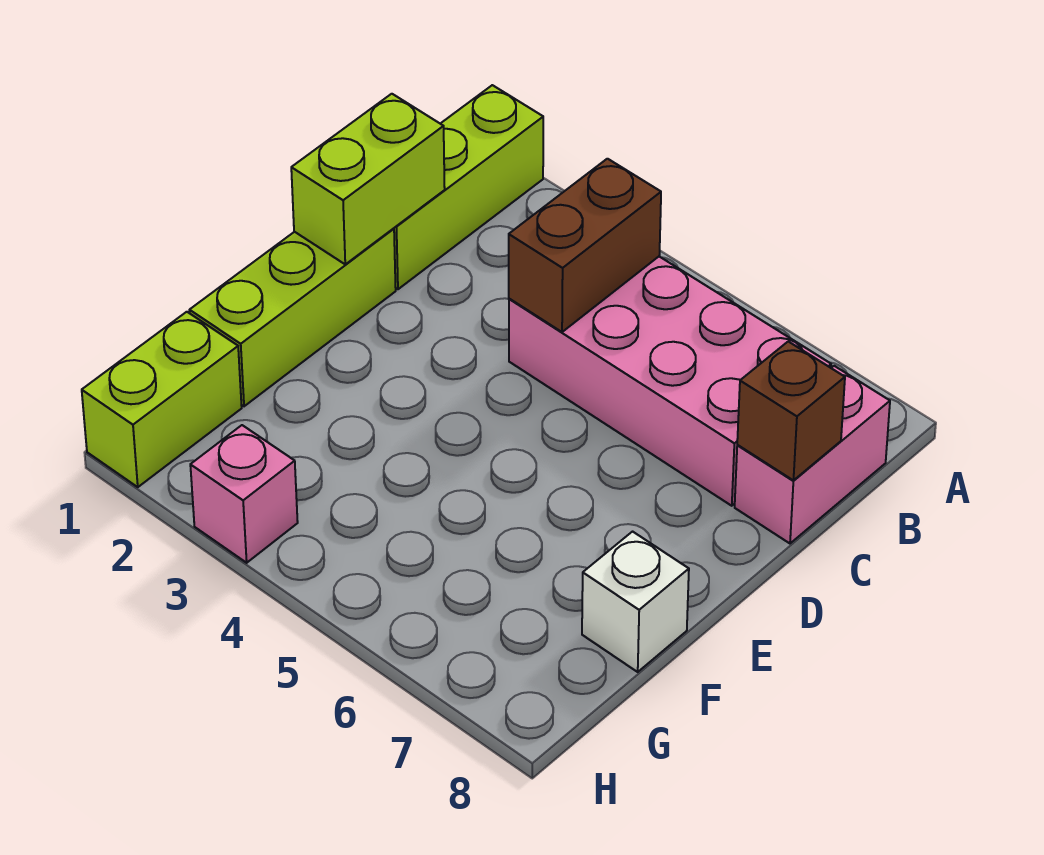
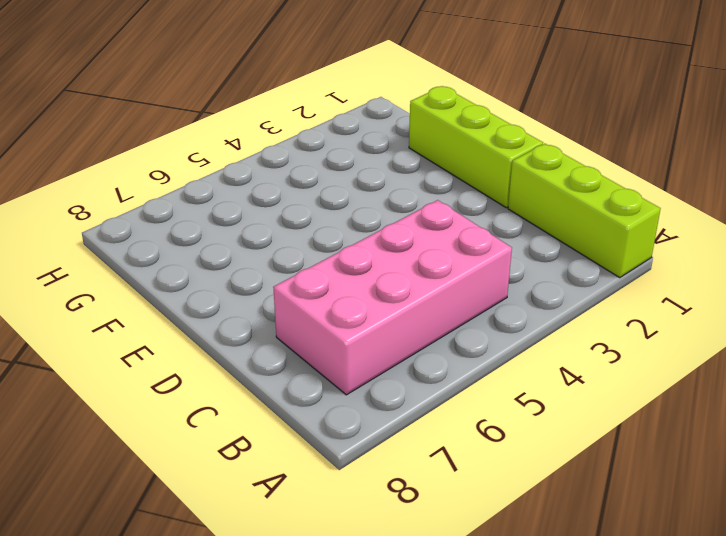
none -> pink brick B8:C8 level 1
none -> white brick F8 level 1

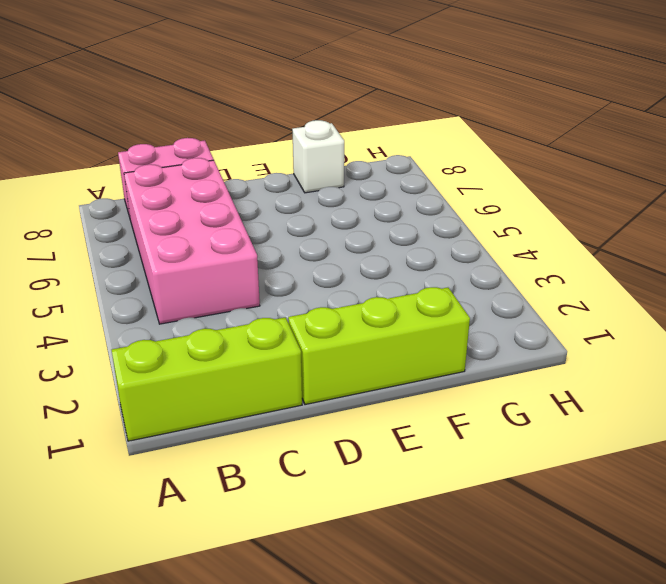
none -> lime brick G1:H1 level 1
none -> pink brick H3 level 1

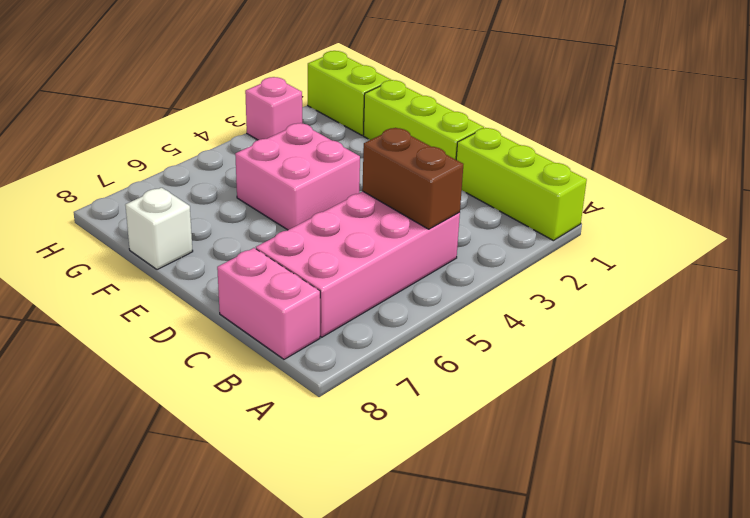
pink brick E4:F5 level 1 -> none
none -> lime brick C1:D1 level 2
none -> brown brick C8 level 2

